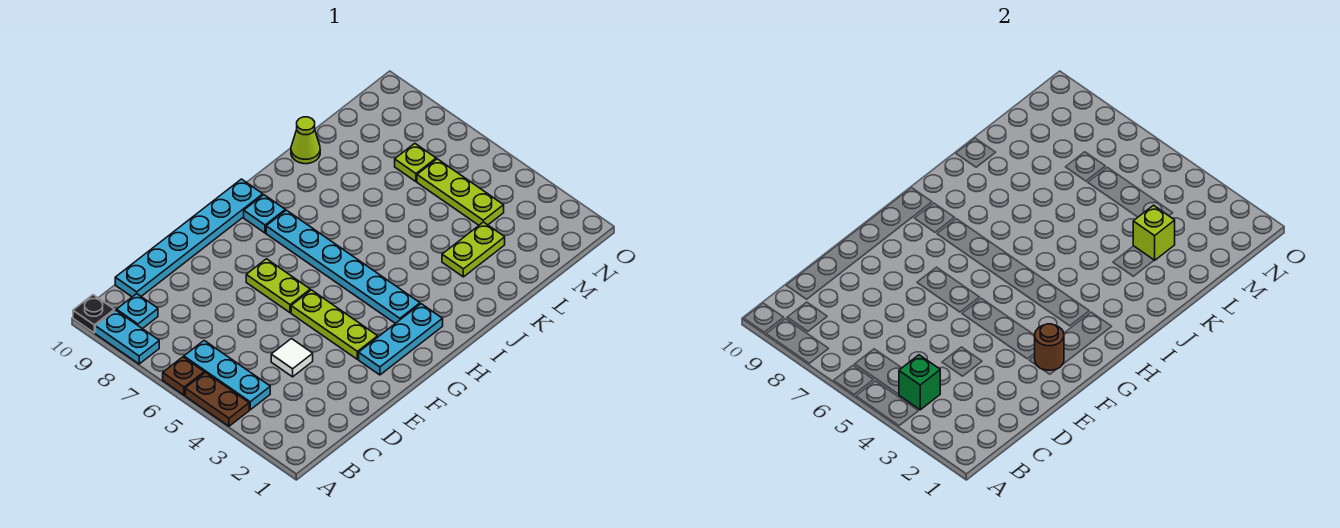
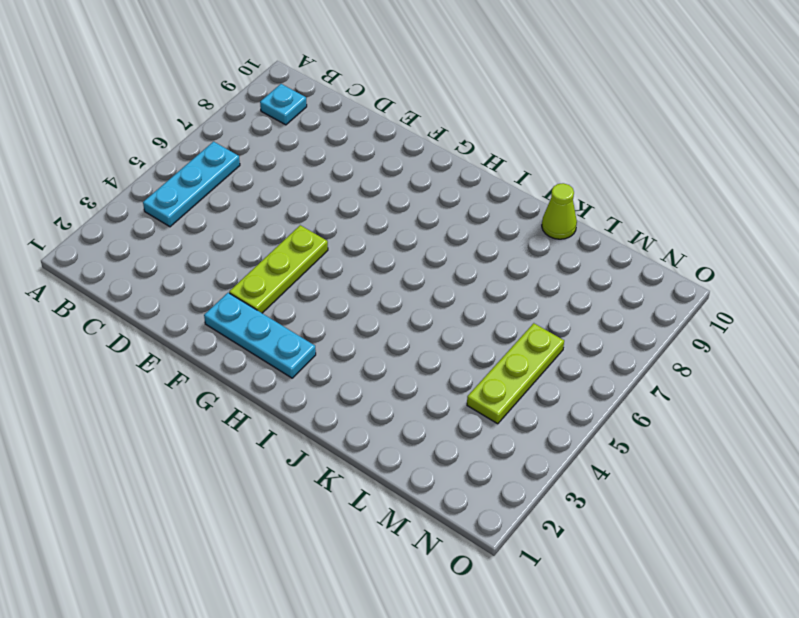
none -> brown plate A4:A5 level 1
none -> brown plate A6 level 1
none -> cyan plate A8:A9 level 1

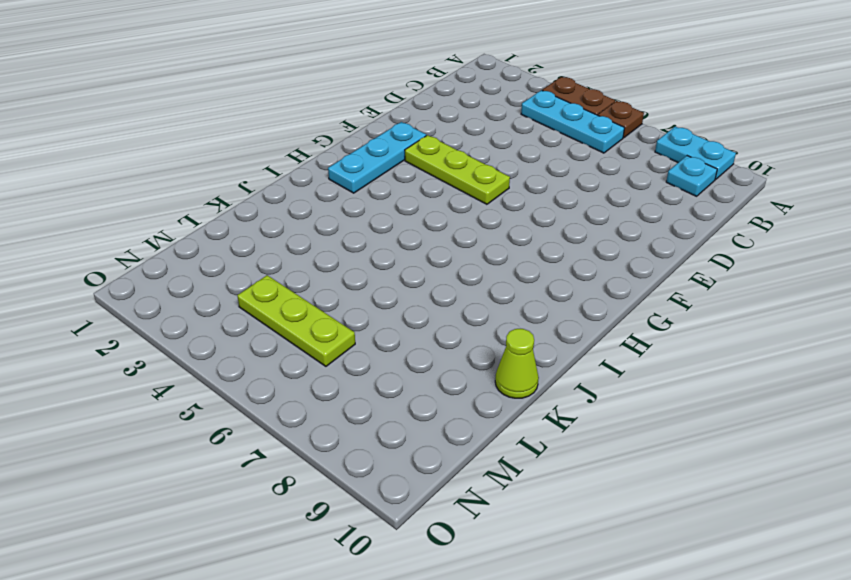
none -> black plate A10 level 1
none -> cyan plate C10:H10 level 1
none -> white tile D4 level 1

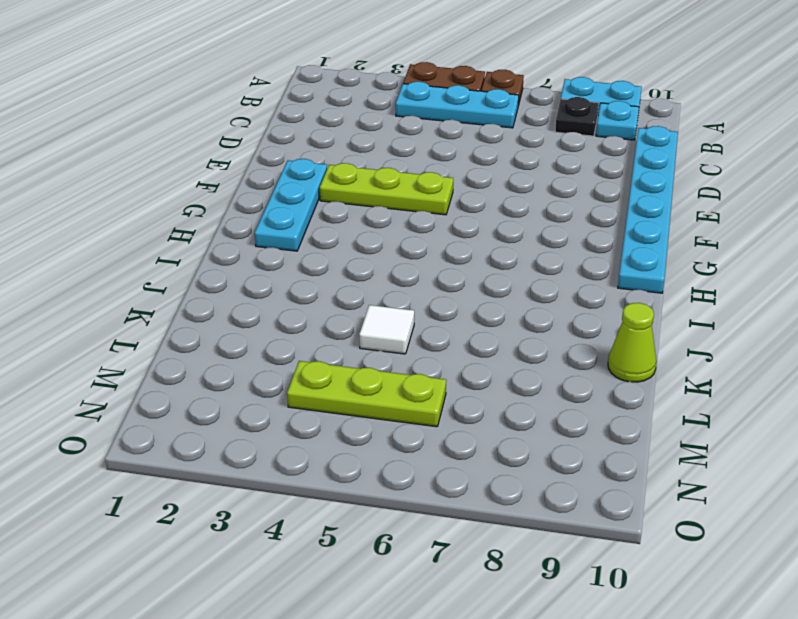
black plate B8 level 1 -> black plate A10 level 1
white tile K5 level 1 -> white tile D4 level 1
none -> lime plate F6:F7 level 1
none -> cyan plate H3:H8 level 1
none -> cyan plate H9 level 1

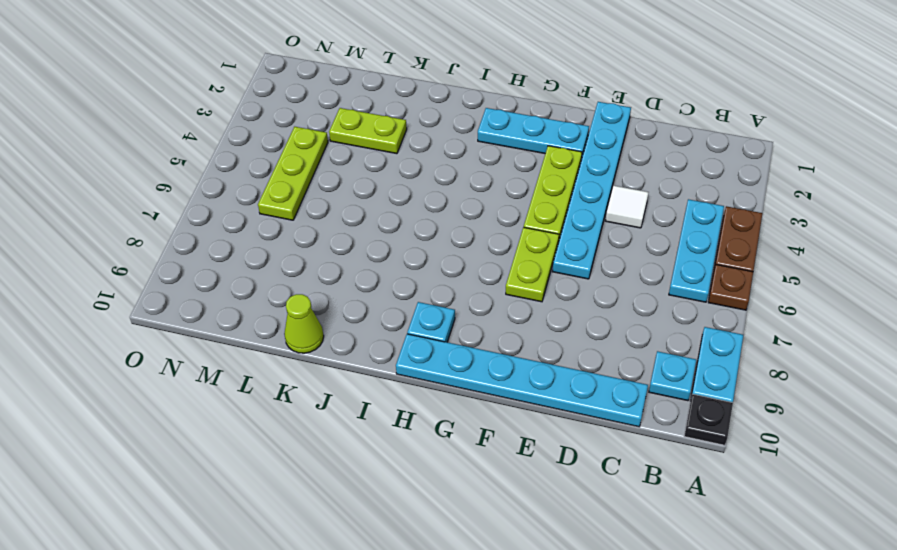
cyan plate E1:E6 level 1 -> cyan plate H3:H8 level 1
none -> lime plate M7 level 1
none -> green brick B4 level 2
none -> brown round brick F2 level 2

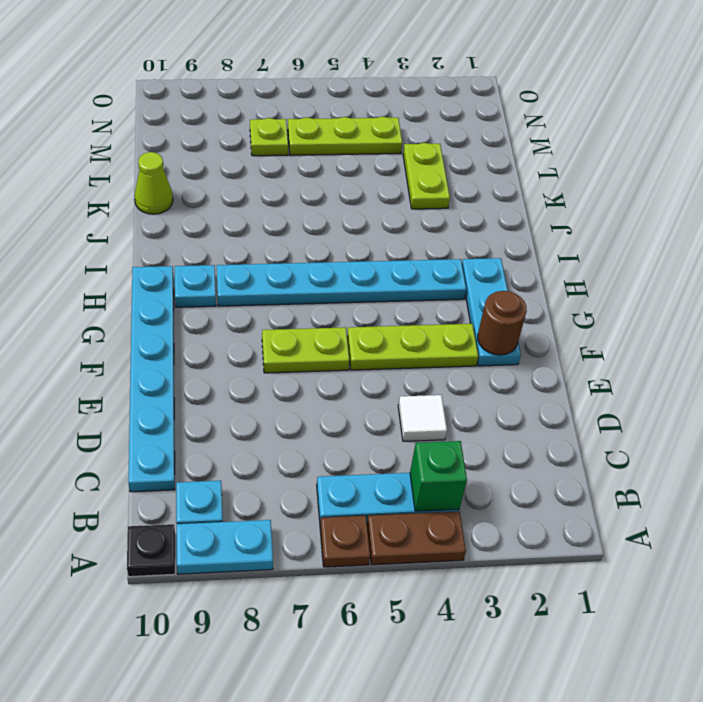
none -> lime brick L3 level 2

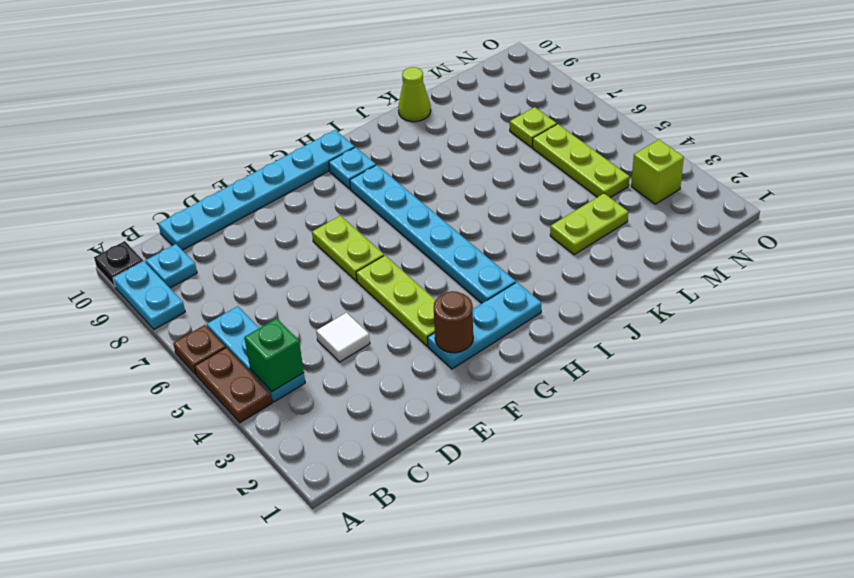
lime brick N3 level 1 -> lime brick L3 level 2

